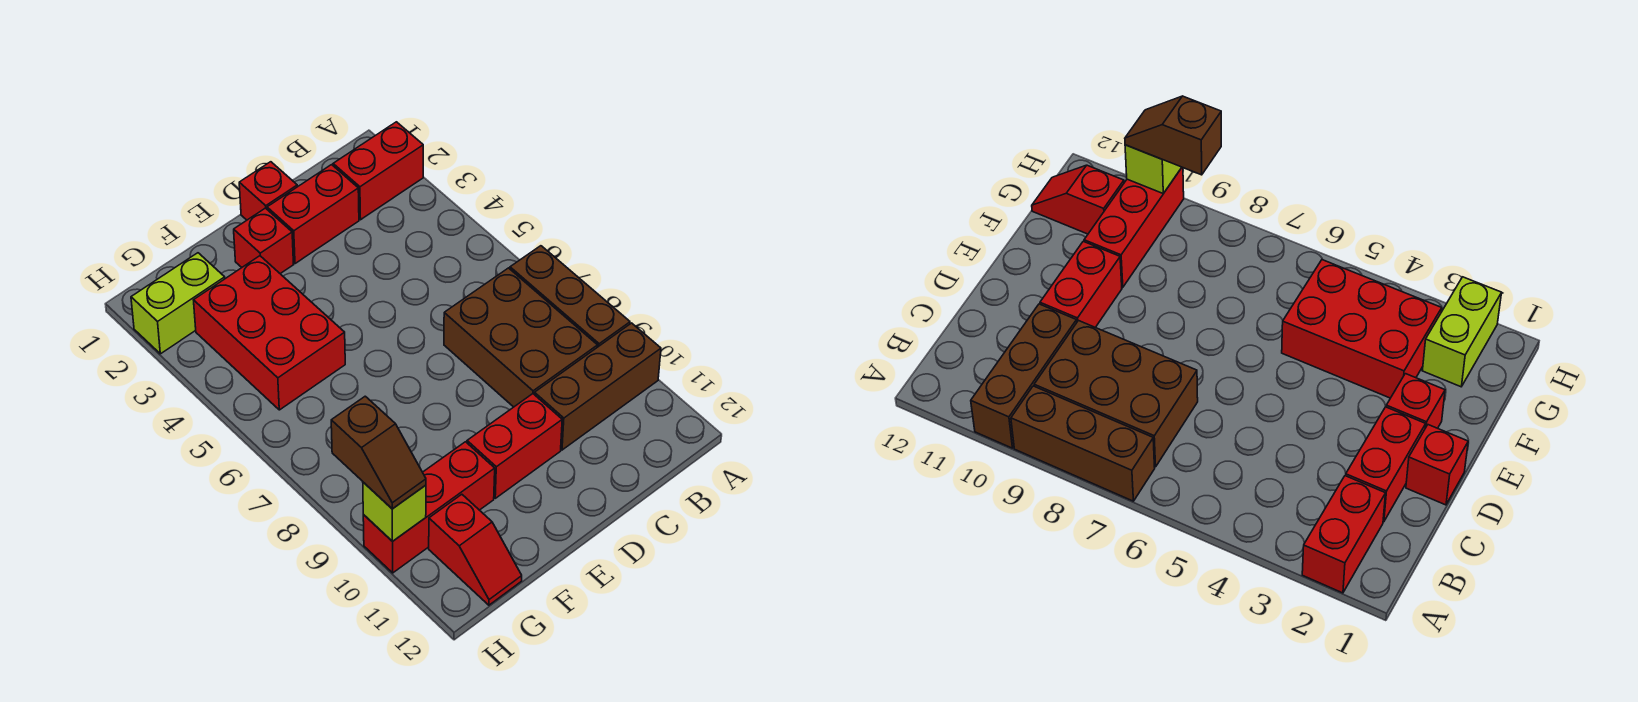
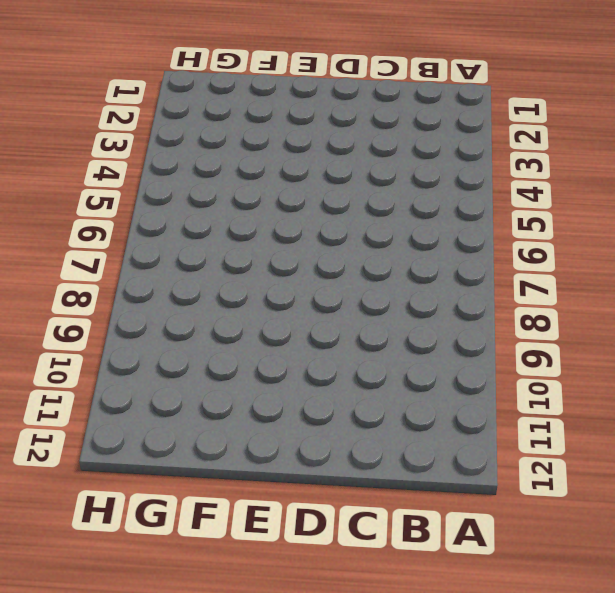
none -> red brick A2:B2 level 1
none -> brown brick A7:A9 level 1
none -> brown brick A10:C10 level 1

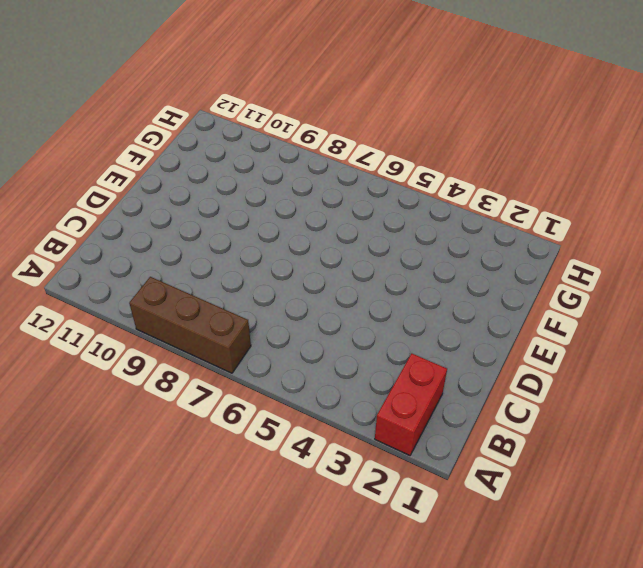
none -> brown brick A10:C10 level 1
none -> brown brick B7:C9 level 1
none -> red brick C2:D2 level 1

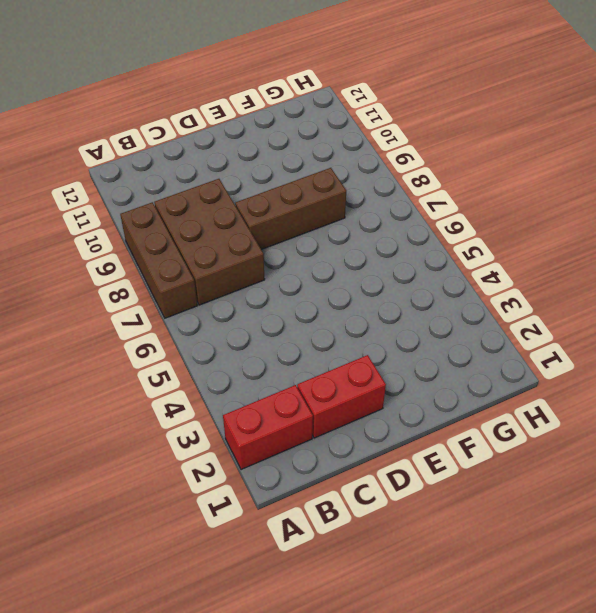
brown brick D8:F8 level 1 -> brown brick A10:C10 level 1
none -> red brick D1 level 1
none -> red brick D10:E10 level 1
none -> red brick E2 level 1

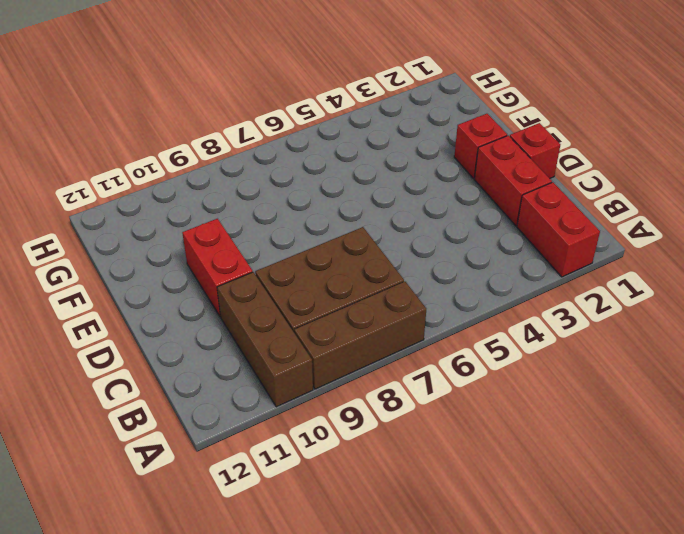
none -> red brick F3:G5 level 1
none -> red brick F10:H10 level 1
none -> lime brick G2:H2 level 1

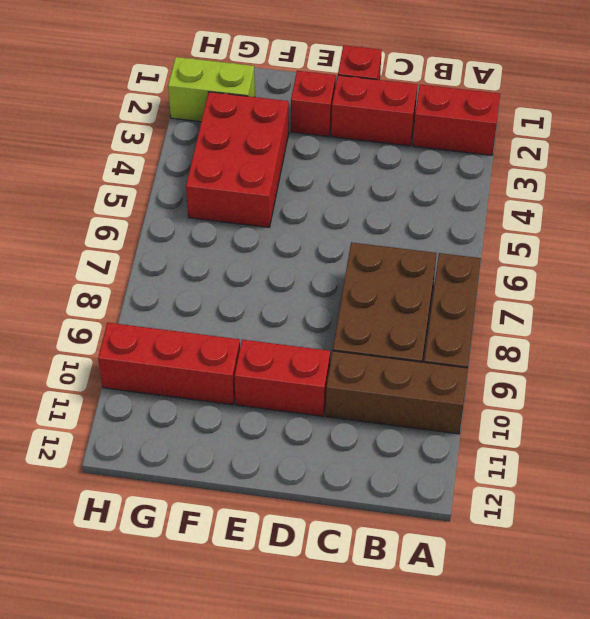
none -> red slope G11:G12 level 1 top 11
none -> lime brick H10 level 2
none -> brown slope H9:H10 level 3 top 9

